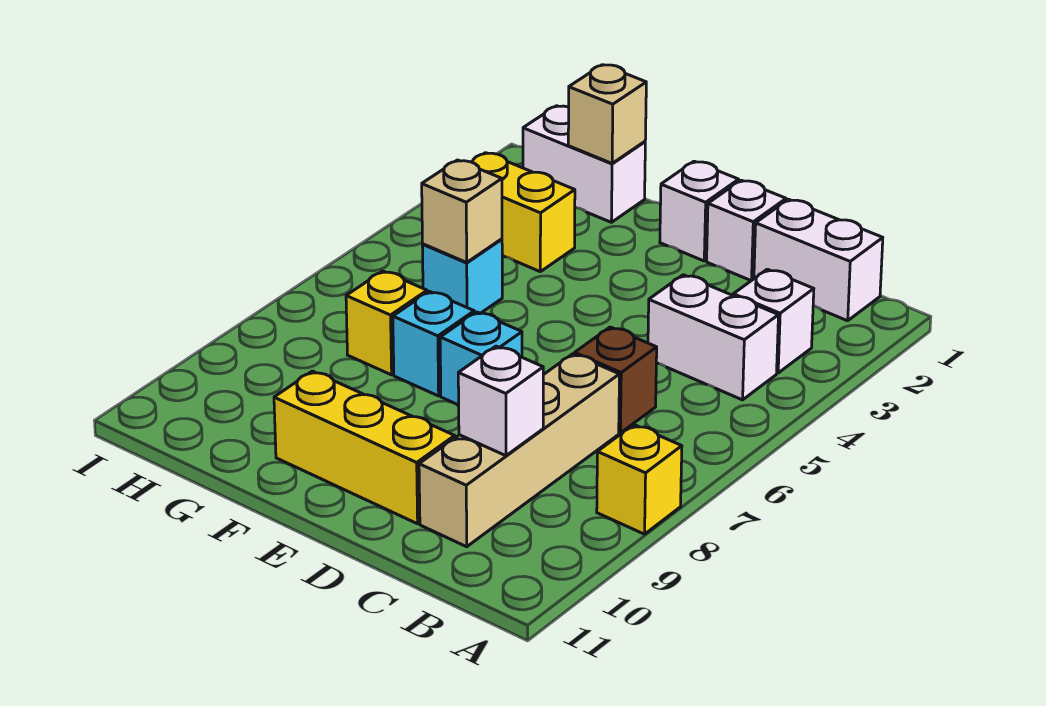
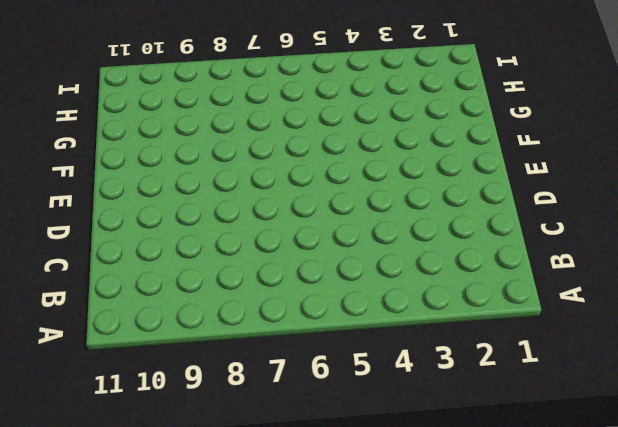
none -> yellow brick A8 level 1
none -> white brick B1:C1 level 1
none -> white brick B3 level 1

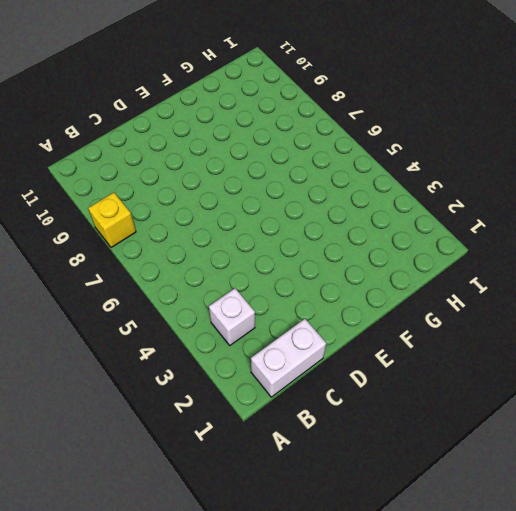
none -> white brick B4:C4 level 1
none -> brown brick C6 level 1
none -> tan brick C7:C10 level 1

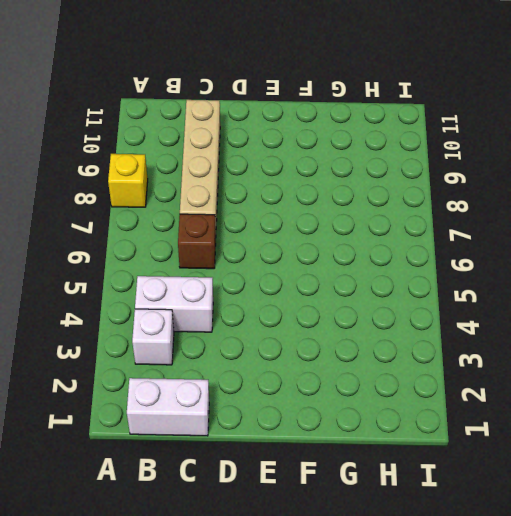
none -> white brick D1 level 1
none -> yellow brick D10:F10 level 1
none -> white brick E1 level 1

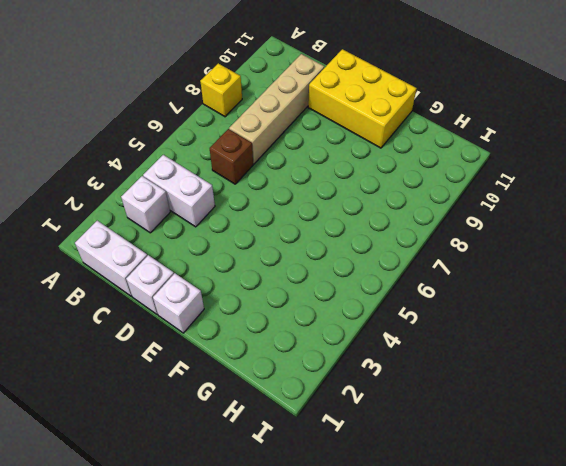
yellow brick D10:F11 level 1 -> yellow brick D10:F10 level 1
none -> cyan brick E7 level 1
none -> cyan brick F7 level 1
none -> white brick G1:H1 level 1

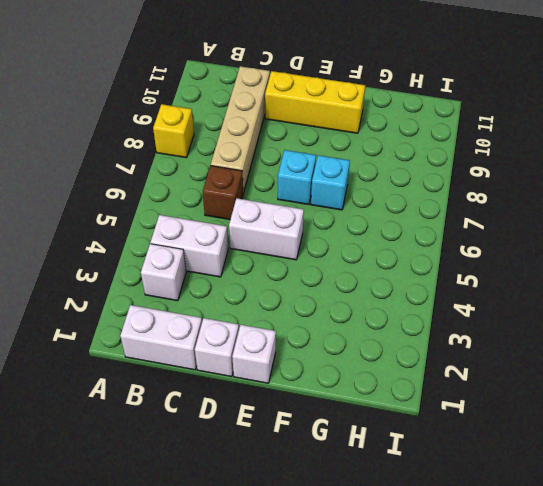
white brick D5:E5 level 1 -> white brick G1:H1 level 1
none -> yellow brick G3:H3 level 1
none -> cyan brick G5 level 1
none -> yellow brick G7 level 1

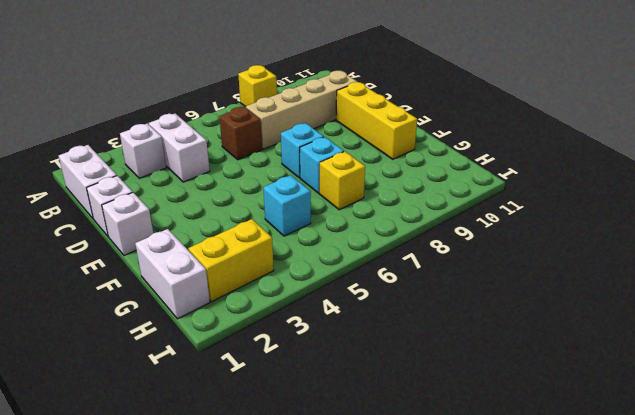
yellow brick H2:H3 level 1 -> yellow brick G3:H3 level 1
none -> white brick C9 level 2
none -> tan brick G1 level 2
none -> tan brick G5 level 2

